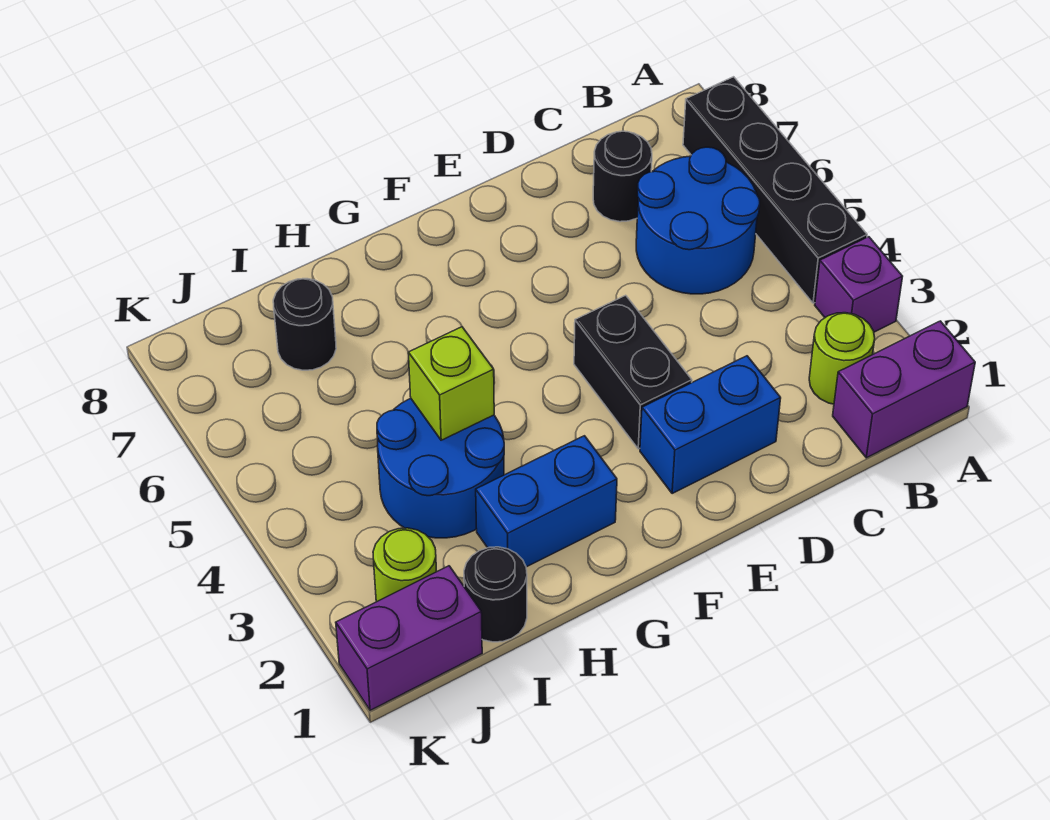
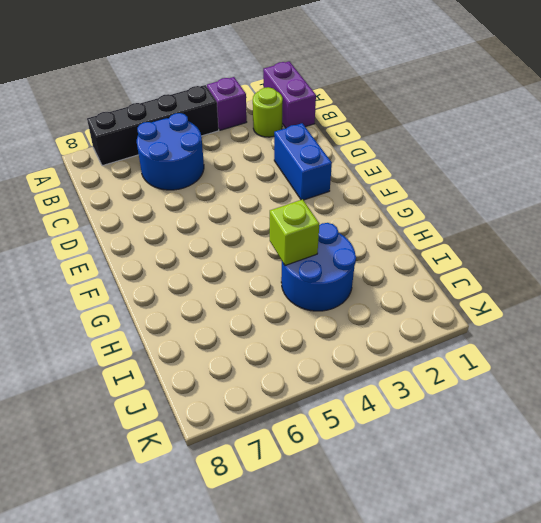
none -> black round brick C7 level 1
none -> black brick E3:E4 level 1
none -> blue brick G2:H2 level 1

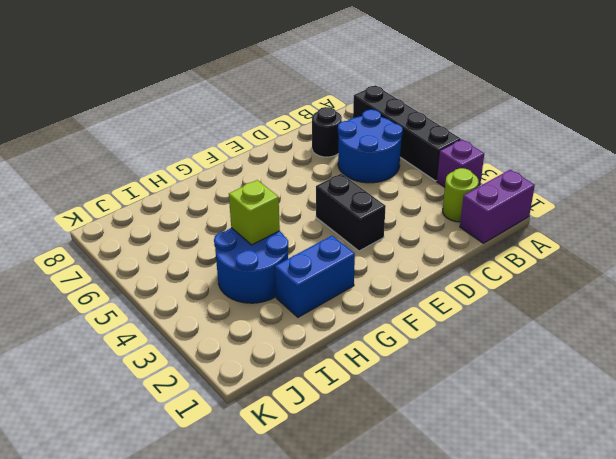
none -> blue brick D2:E2 level 1
none -> black round brick I1 level 1
none -> black round brick I7 level 1

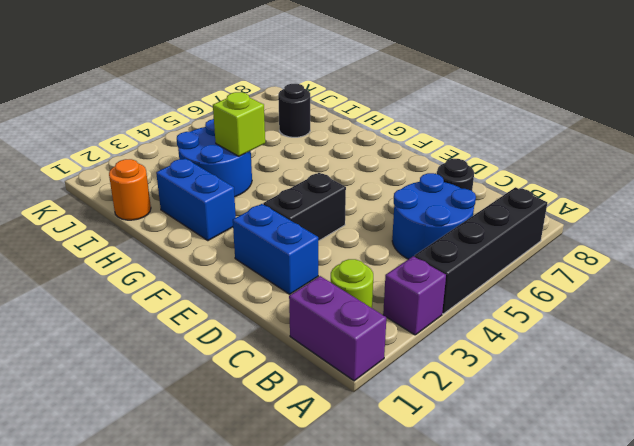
orange round brick I1 level 1 -> black round brick I1 level 1
none -> purple brick J1:K1 level 1
none -> lime round brick J2 level 1

